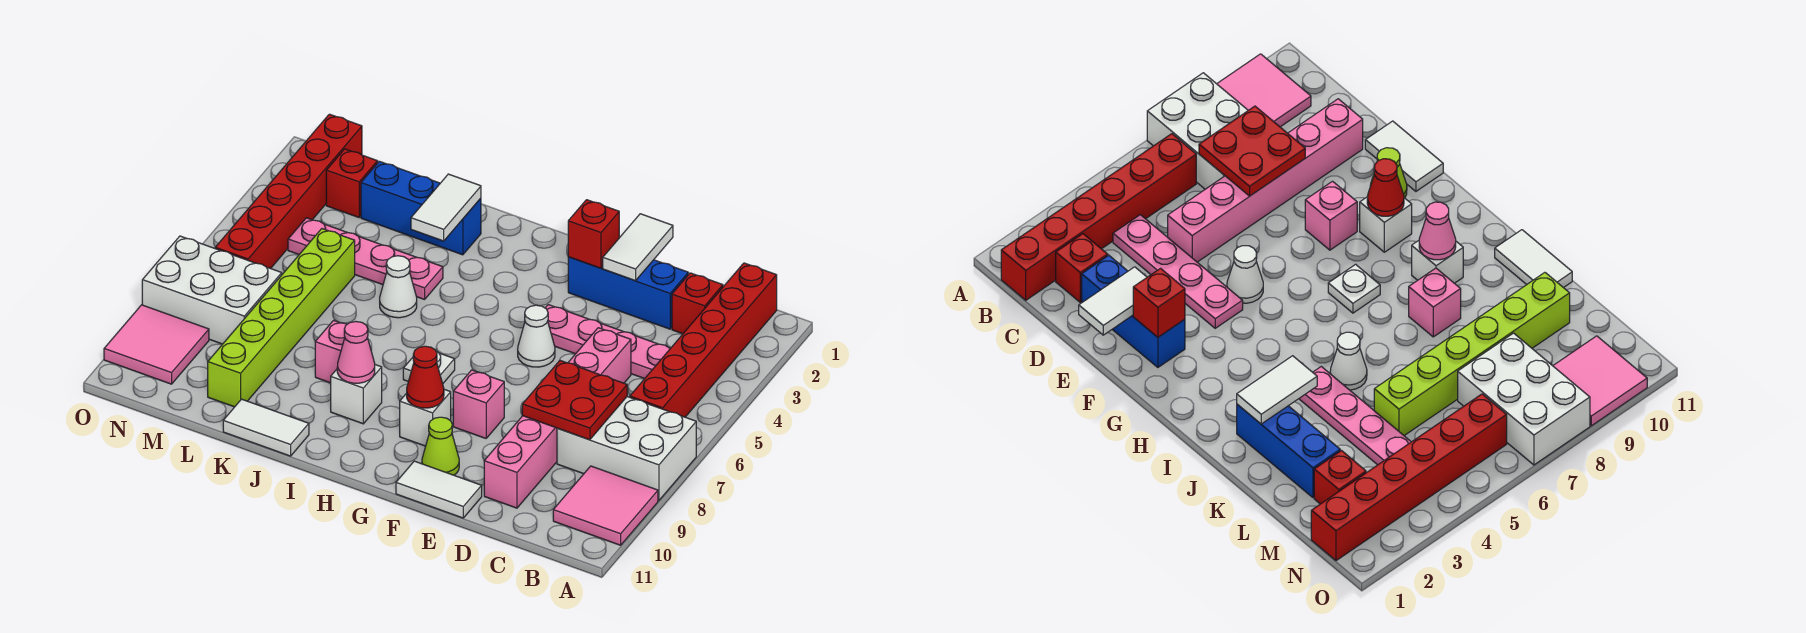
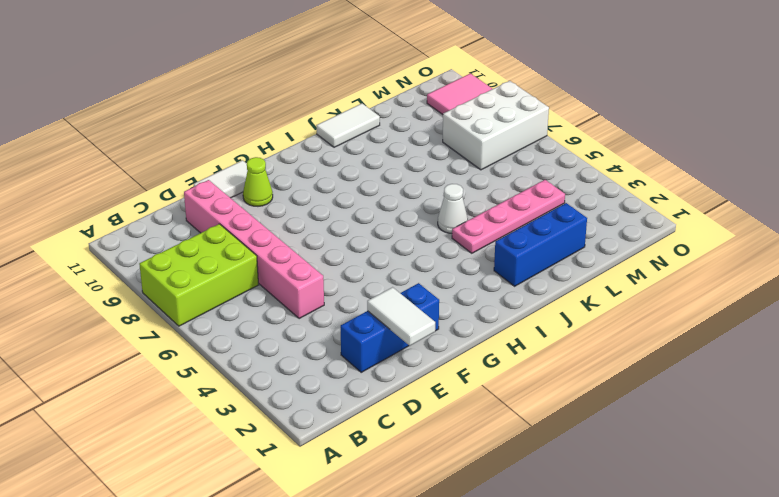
lime brick A7:C8 level 1 -> white brick A7:C8 level 1
none -> pink tile A9:B10 level 1
none -> red brick B1:B6 level 1
none -> red brick C2 level 1
none -> pink plate C4:F4 level 1

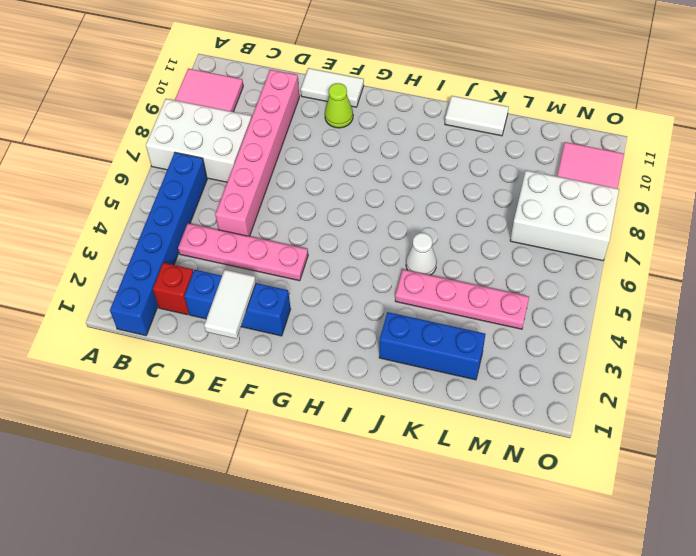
blue brick B1:B6 level 1 -> red brick B1:B6 level 1
none -> white cone F5 level 1
none -> pink brick F8 level 1
none -> white brick G9 level 1
none -> white plate H7 level 1

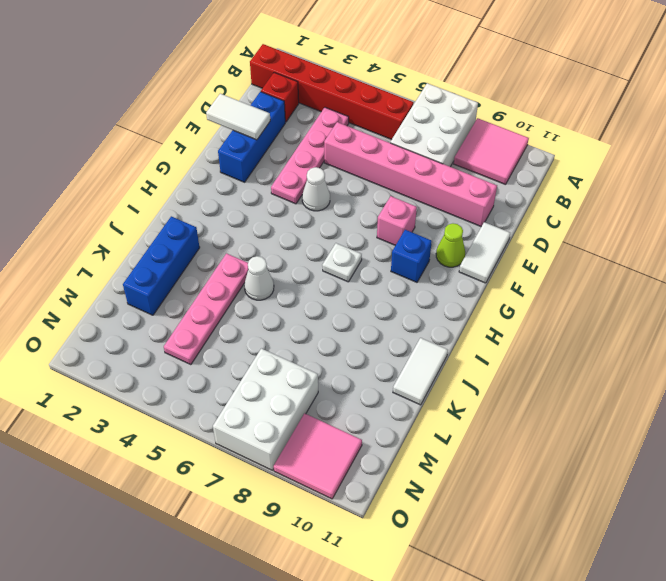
blue brick G9 level 1 -> white brick G9 level 1
none -> white brick I9 level 1
none -> pink brick J8 level 1
none -> lime brick L5:L10 level 1
none -> red brick M2 level 1

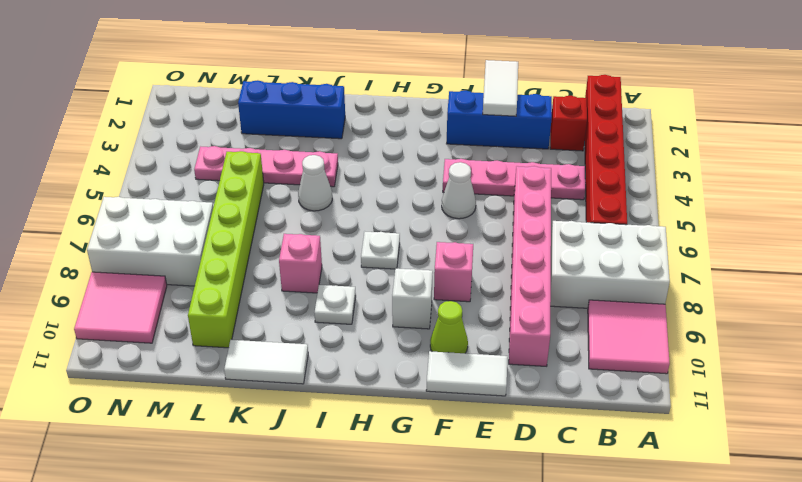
white plate I9 level 1 -> white brick I9 level 1
none -> red brick M2 level 1
none -> red brick N1:N6 level 1
none -> red plate C7:D8 level 2
none -> red brick F2 level 2

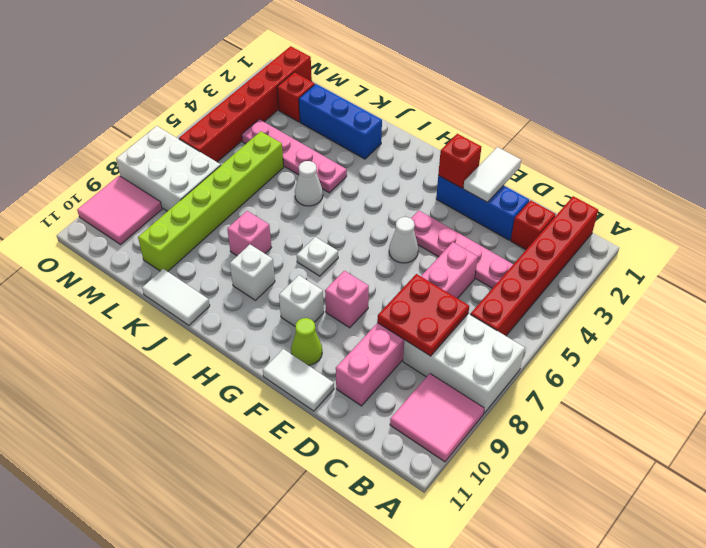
none -> red cone G9 level 2
none -> pink cone I9 level 2
none -> white tile J2:J3 level 2

